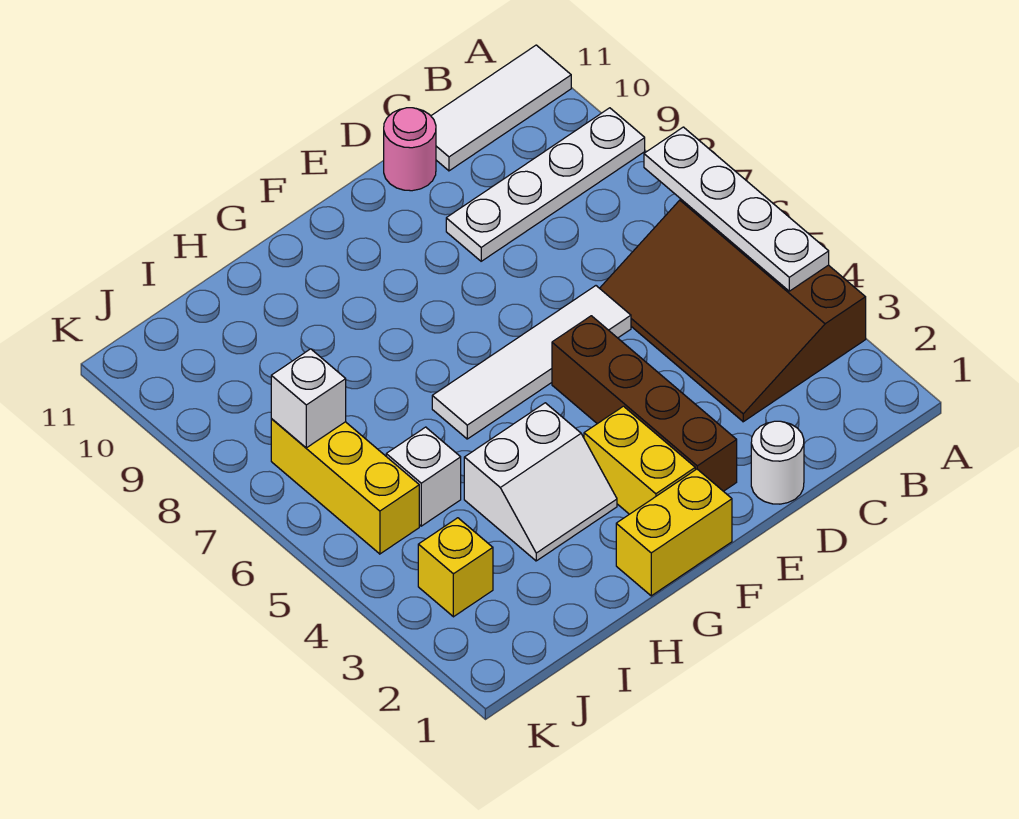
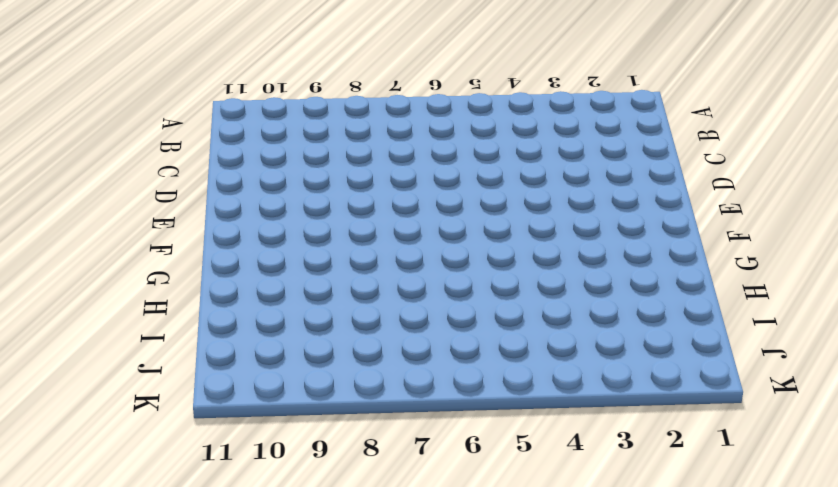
none -> brown slope A3:C6 level 1 top A
none -> white plate A9:D9 level 1
none -> white tile A11:C11 level 1

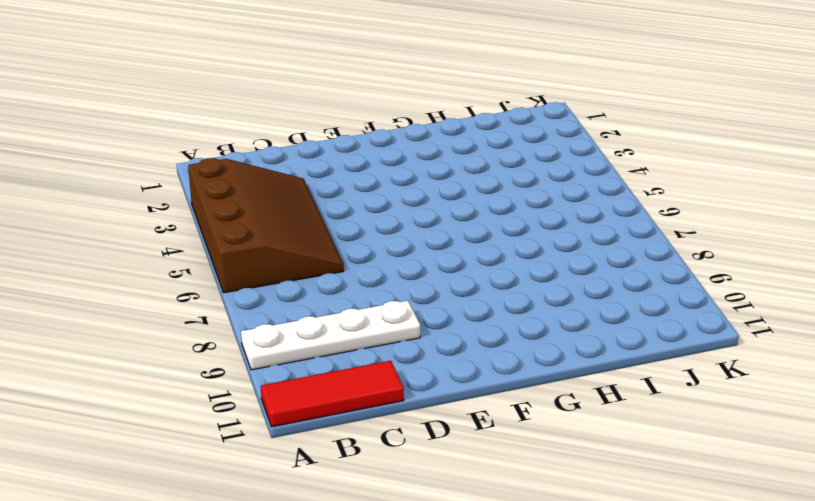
red tile A11:C11 level 1 -> white tile A11:C11 level 1
none -> white round brick D1 level 1
none -> white tile D6:G6 level 1
none -> pink round brick D11 level 1

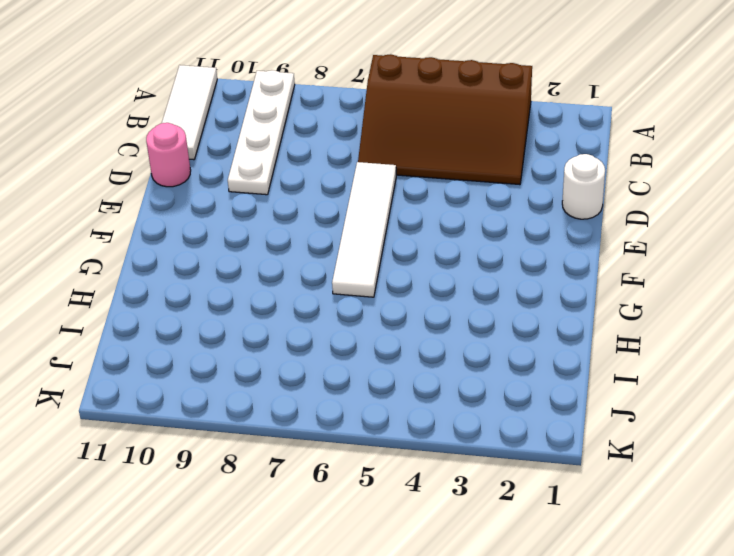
none -> brown brick E2:E5 level 1
none -> yellow brick F1:G1 level 1
none -> yellow brick F2:F3 level 1

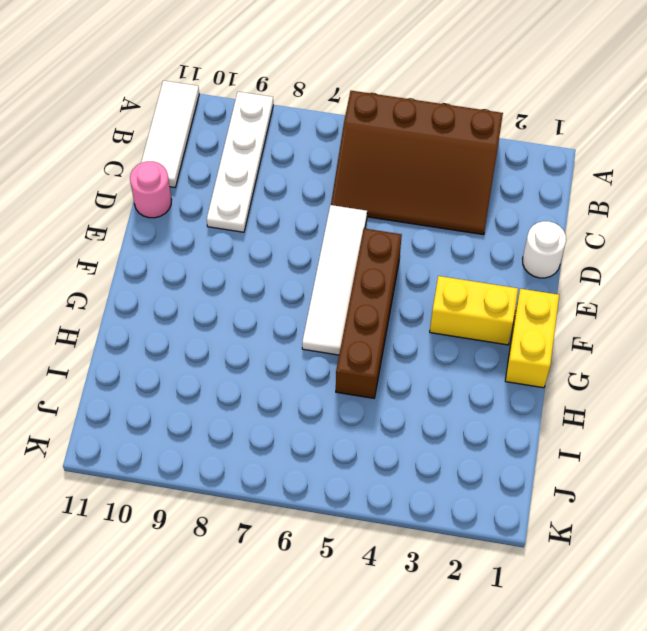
brown brick E5:H5 level 1 -> brown brick E2:E5 level 1
none -> white slope G3:H4 level 1 top 4
none -> white brick I5 level 1
none -> yellow brick J3 level 1

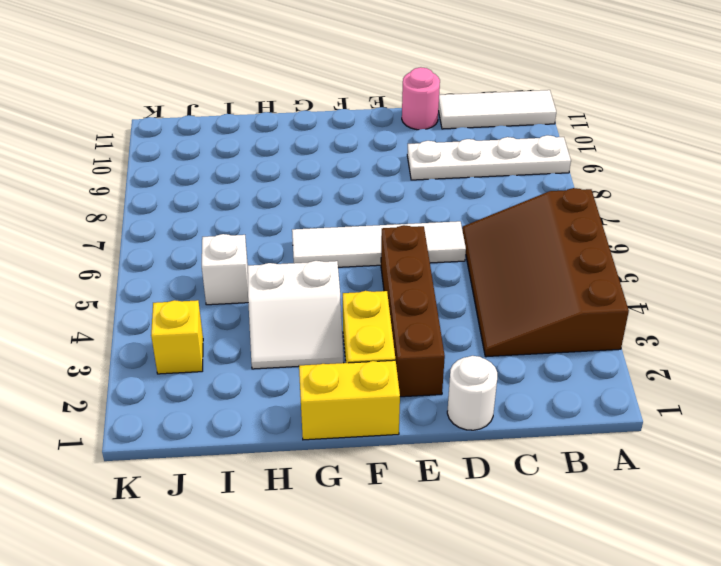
none -> yellow brick J5:J7 level 1
none -> white plate A4:A7 level 2
none -> white brick J7 level 2

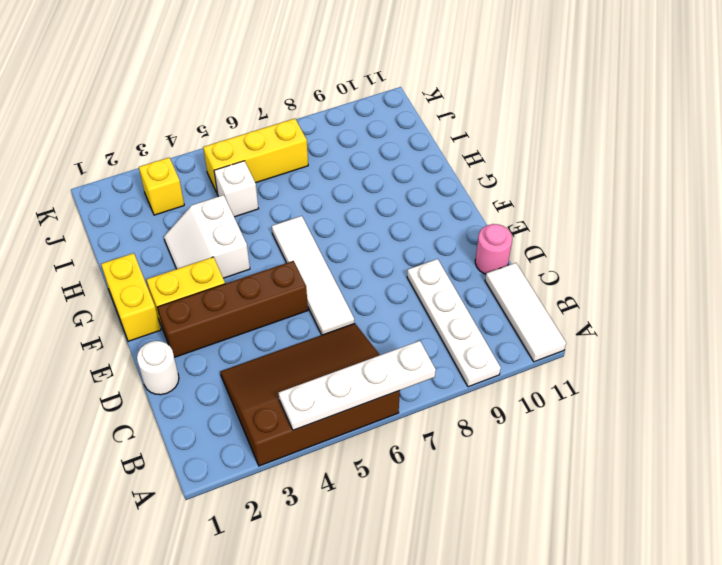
none -> white brick J7 level 2

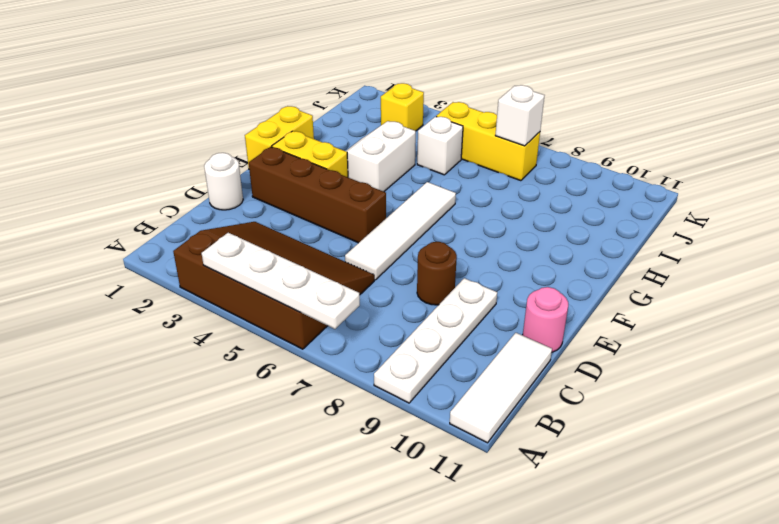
brown round brick D8 level 1 -> none

